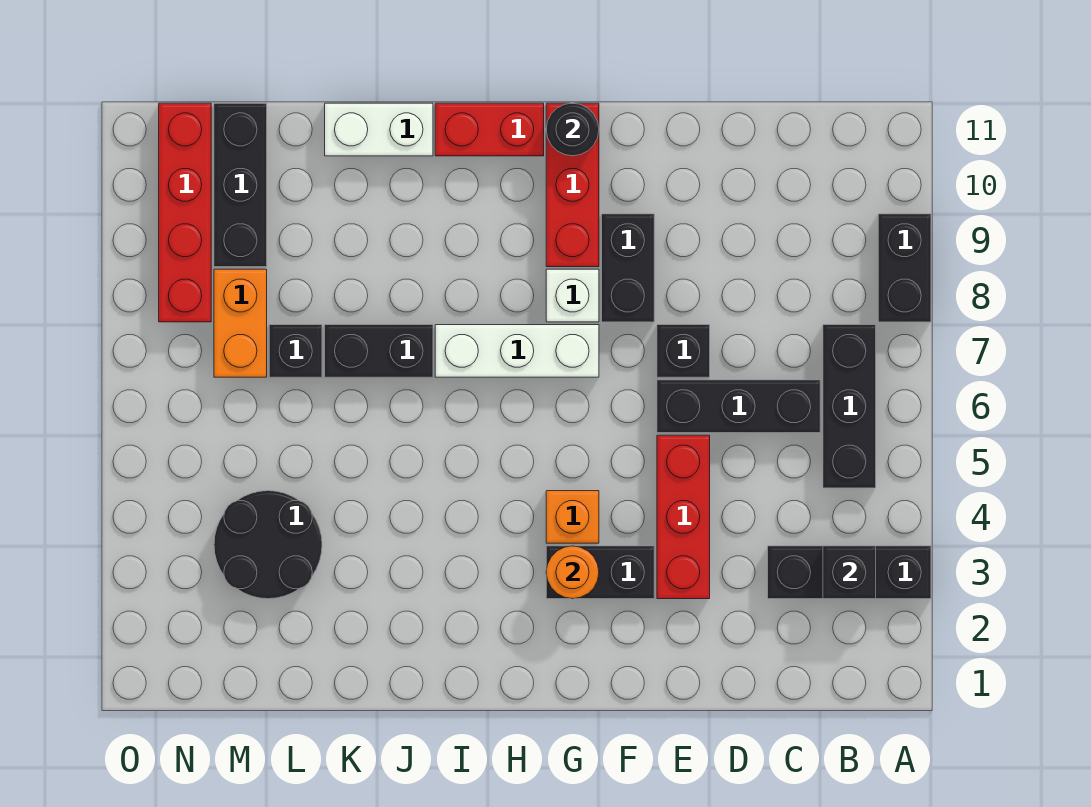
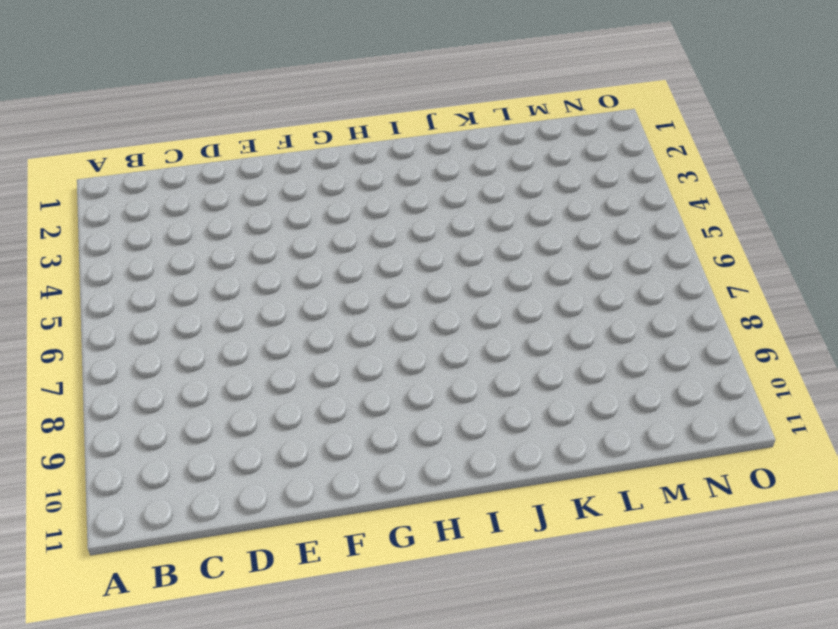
none -> black brick A3:C3 level 1
none -> black brick A8:A9 level 1
none -> black brick B5:B7 level 1

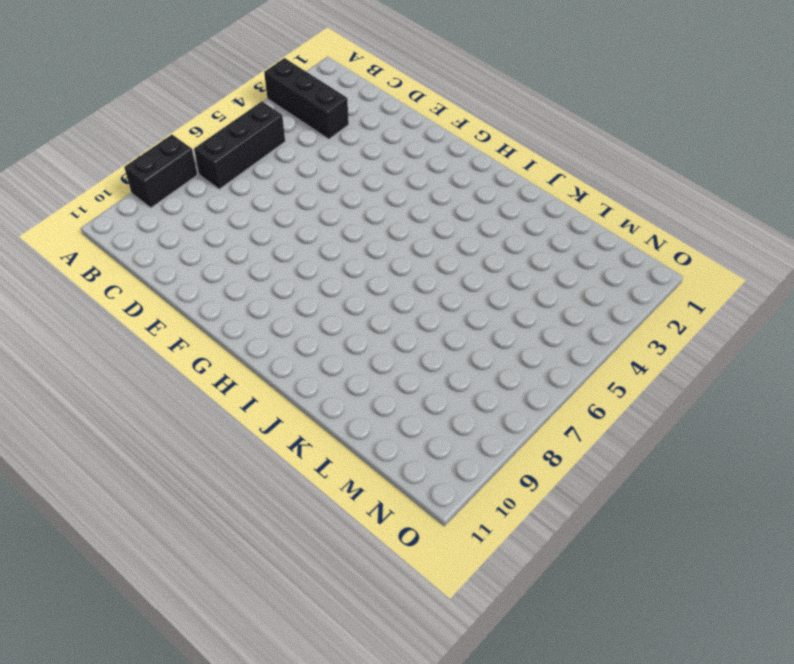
none -> black brick C6:E6 level 1
none -> red brick E3:E5 level 1
none -> black brick E7 level 1

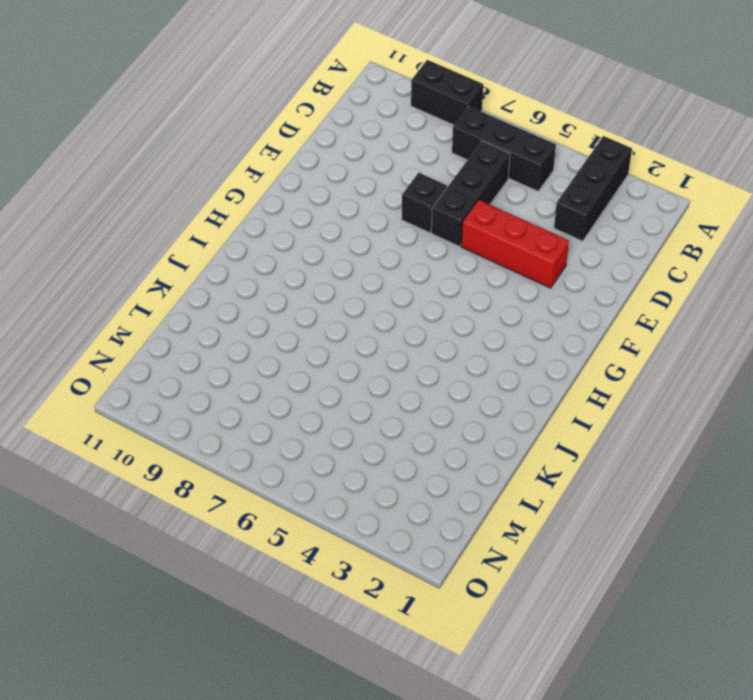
none -> black brick F3:G3 level 1
none -> black brick F8:F9 level 1
none -> orange brick G4 level 1

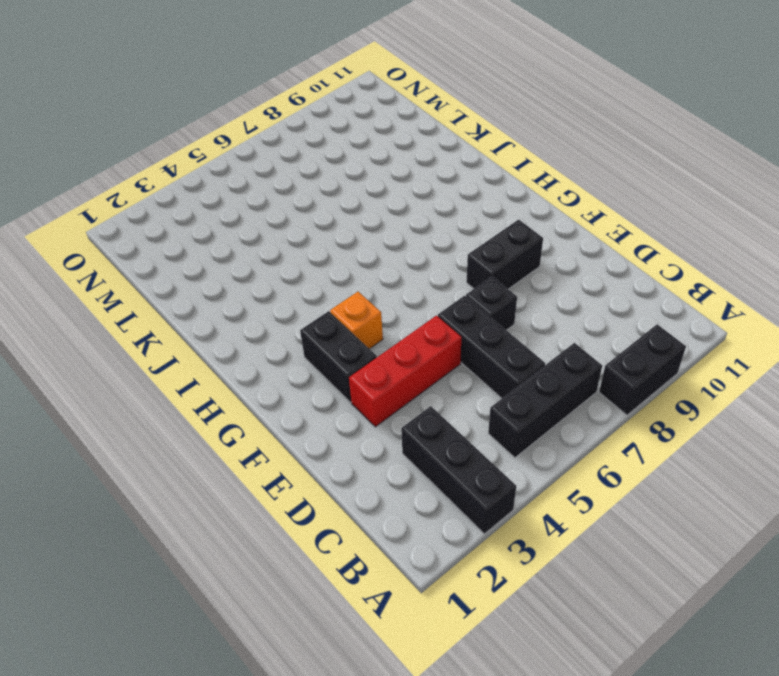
none -> white brick G7:I7 level 1
none -> white brick G8 level 1
none -> red brick G9:G11 level 1

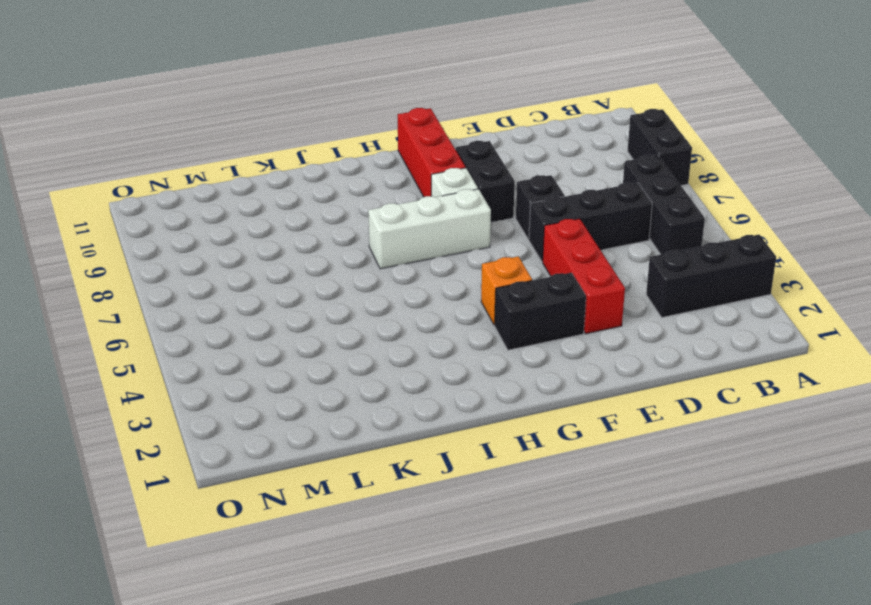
none -> red brick H11:I11 level 1
none -> black brick J7:K7 level 1
none -> white brick J11:K11 level 1

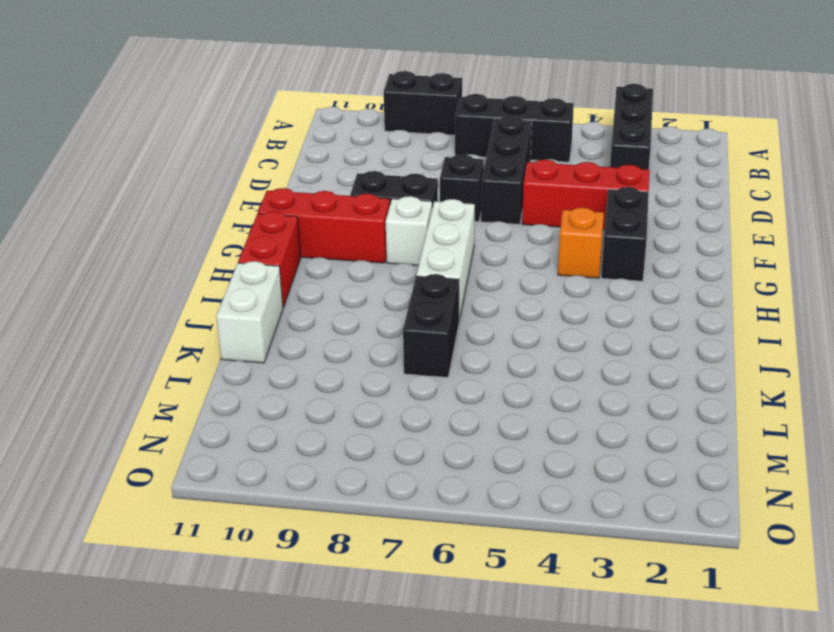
none -> black round brick L3:M4 level 1
none -> black brick L7 level 1
none -> orange brick M7:M8 level 1

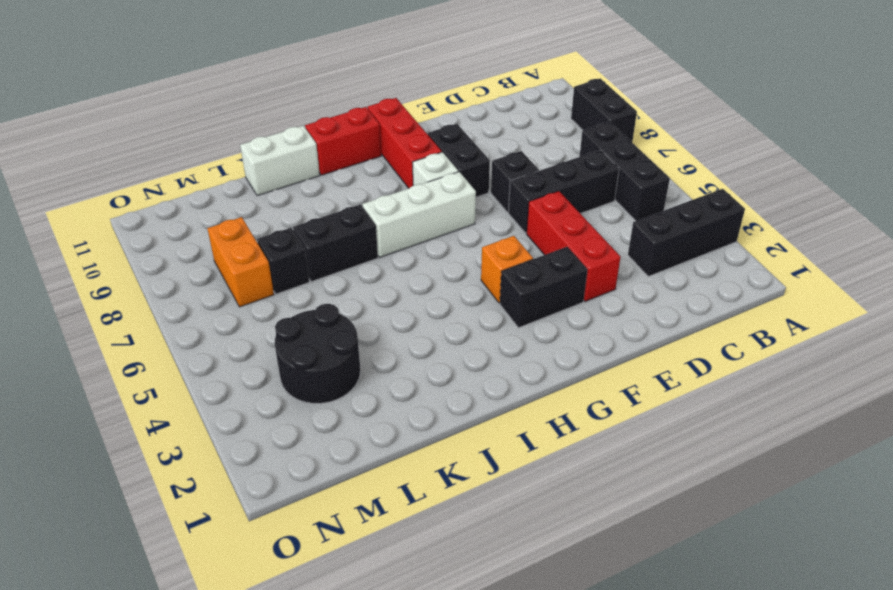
none -> black brick M9:M11 level 1
none -> red brick N8:N11 level 1
none -> black brick B3 level 2

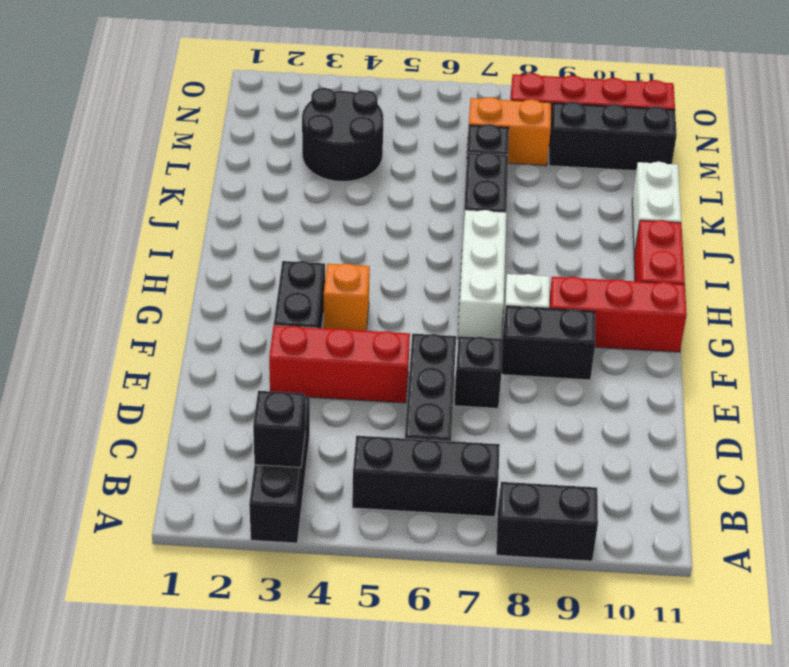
none -> orange round brick G3 level 2
none -> black round brick G11 level 2

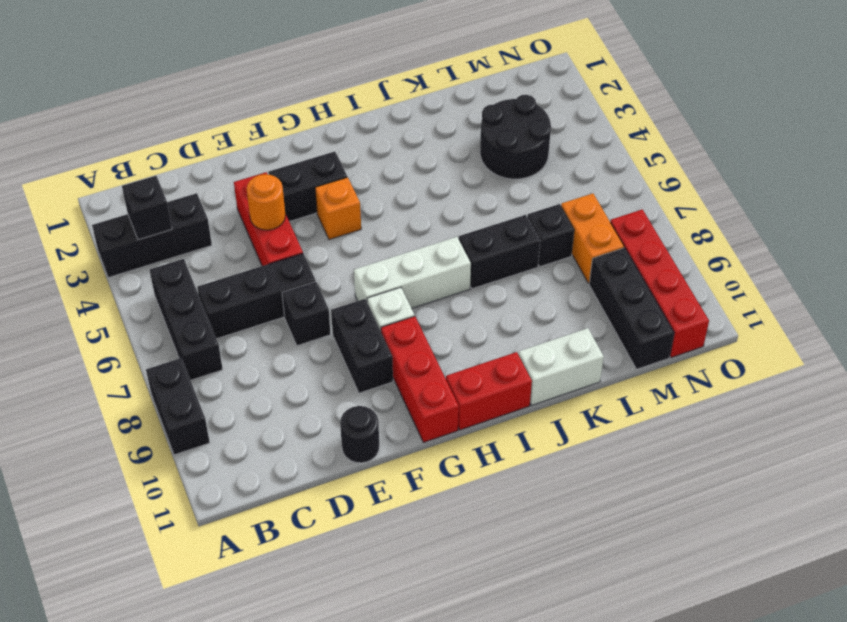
orange round brick E4 level 2 -> orange round brick G3 level 2
black round brick E11 level 1 -> black round brick G11 level 2

